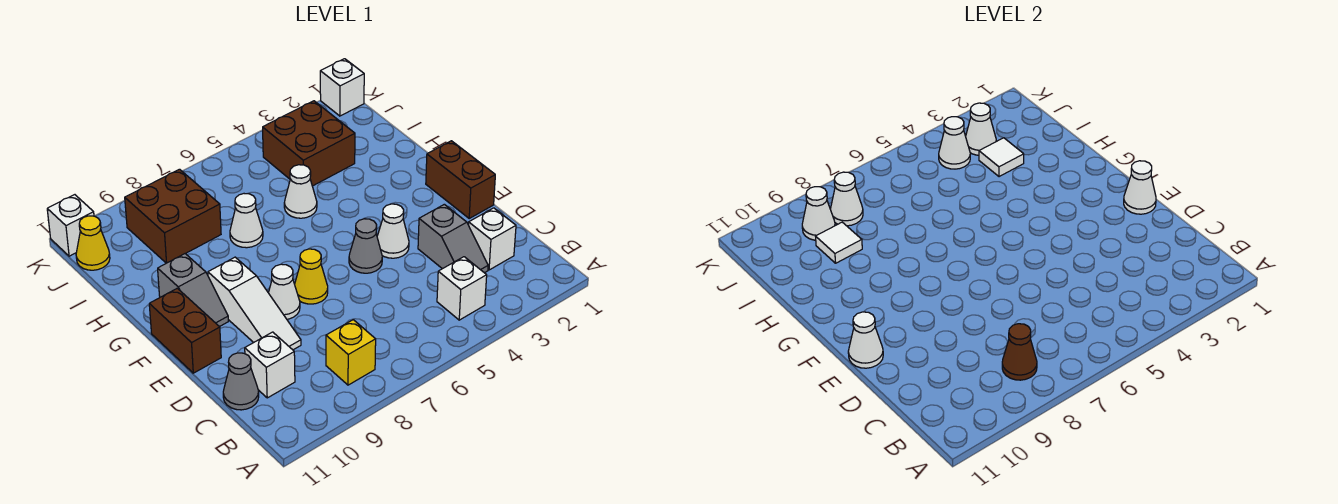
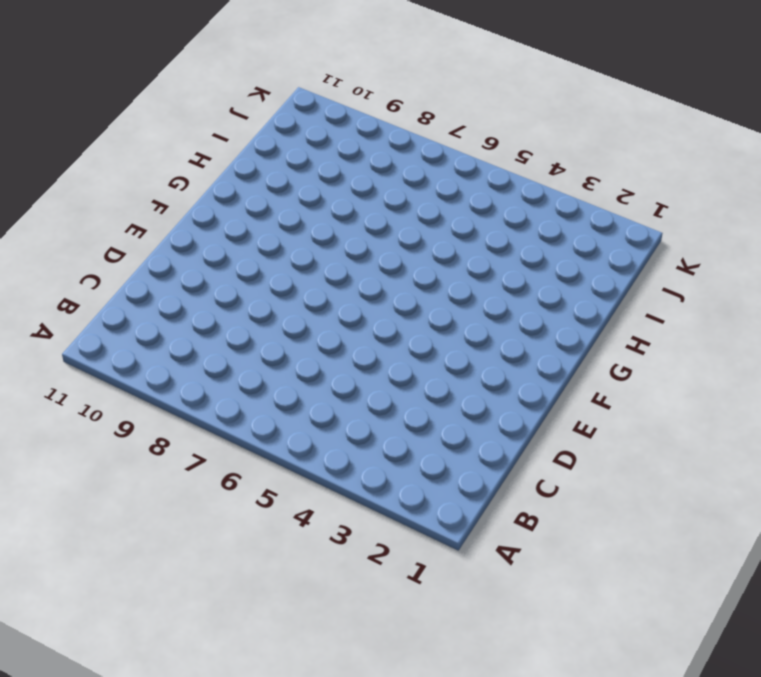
none -> white brick B4 level 1
none -> yellow brick B8 level 1
none -> white brick C2 level 1
none -> grey slope C3:D3 level 1 top D

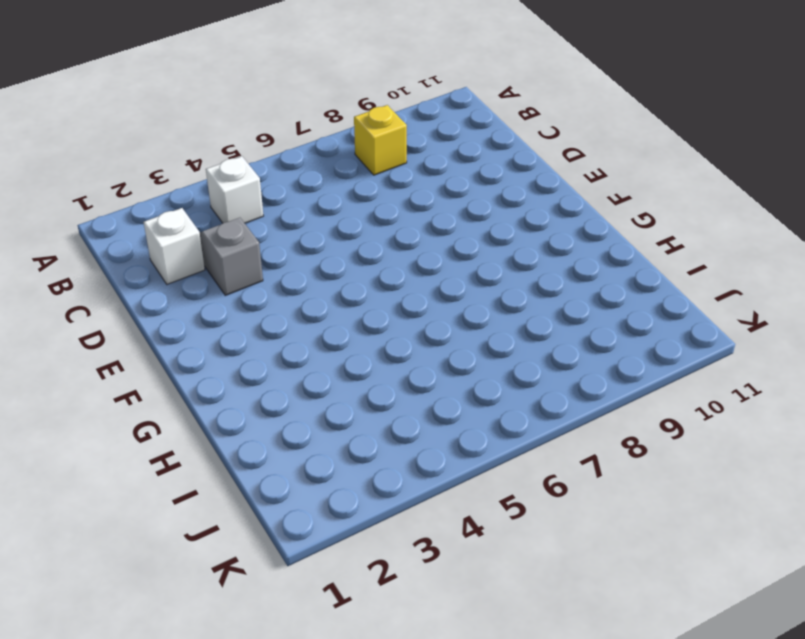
none -> white brick C10 level 1
none -> grey cone C11 level 1
none -> white slope D9:F9 level 1 top F
none -> brown brick E1:F1 level 1

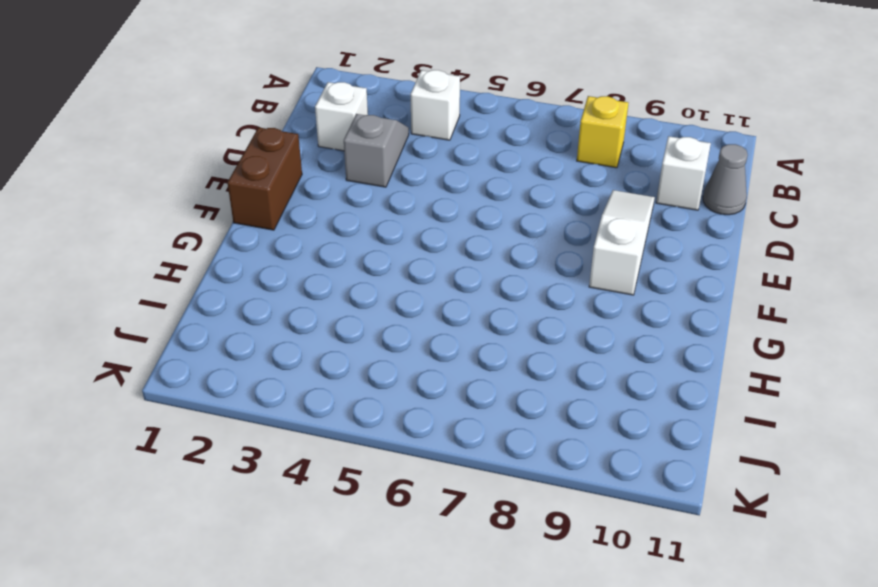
none -> white cone E4 level 1
none -> grey cone E5 level 1
none -> yellow cone E7 level 1
none -> white cone E8 level 1

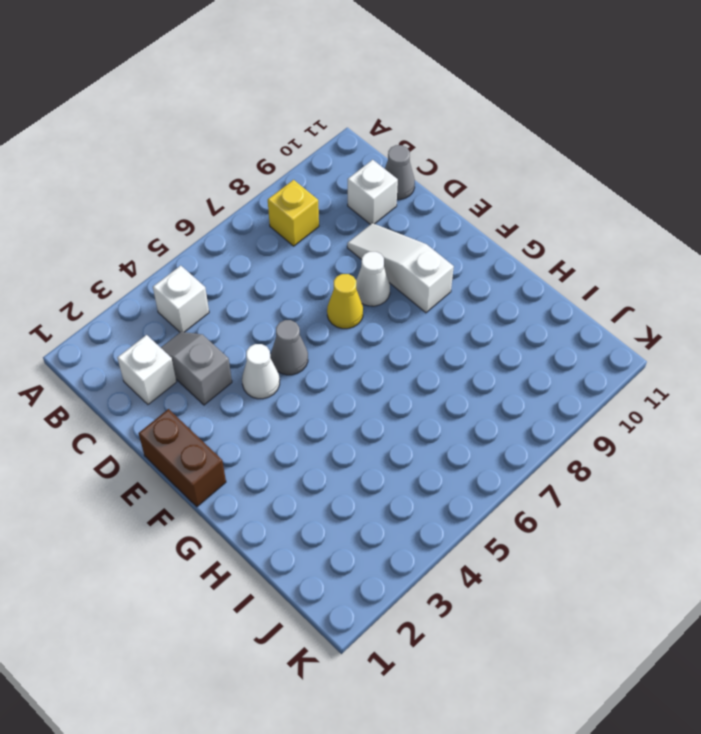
none -> brown brick E11:F11 level 1
none -> grey slope F10:G10 level 1 top G
none -> white cone H5 level 1
none -> white cone H7 level 1

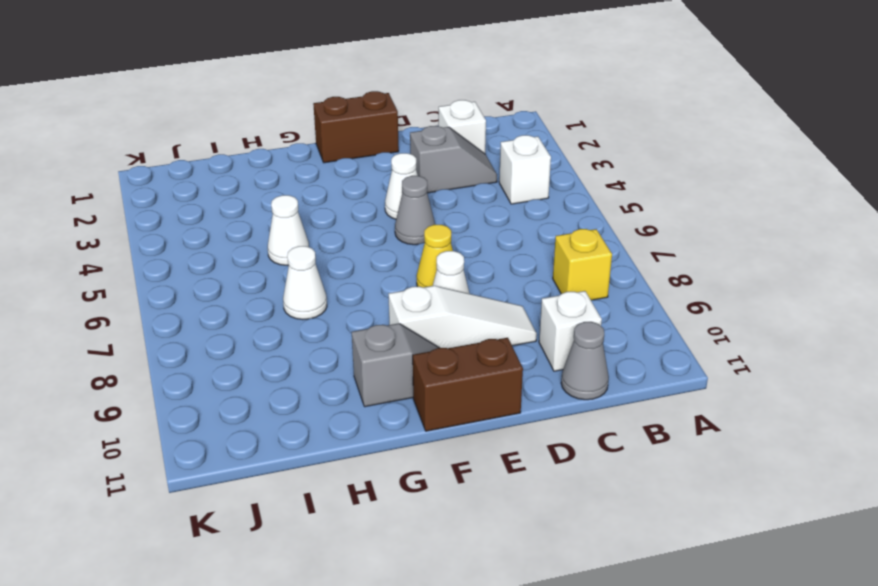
none -> brown brick I3:J4 level 1
none -> brown brick I8:J9 level 1
none -> yellow cone J11 level 1
none -> white brick K1 level 1

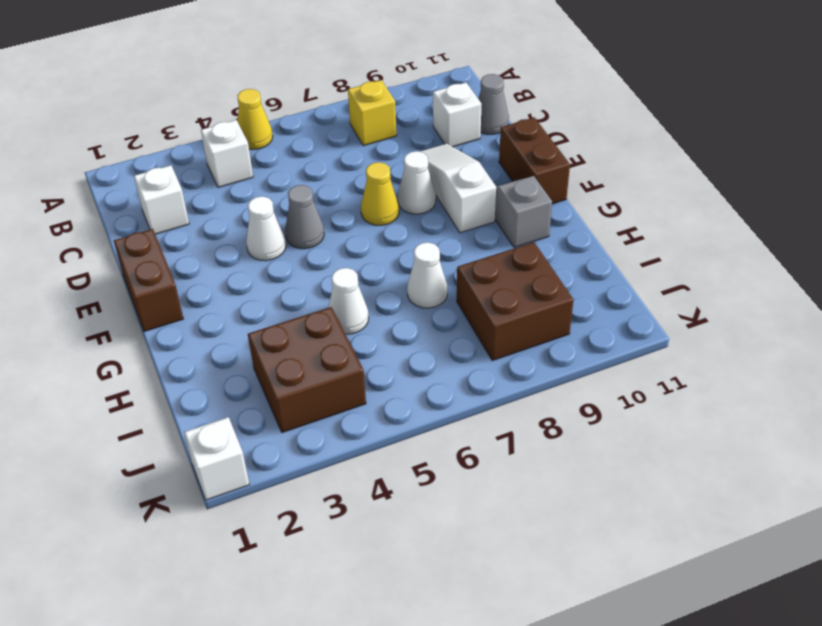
yellow cone A5 level 1 -> yellow cone J11 level 1
none -> grey slope C3:D3 level 1 top D
none -> white brick K11 level 1
none -> brown cone B8 level 2
none -> white cone E1 level 2

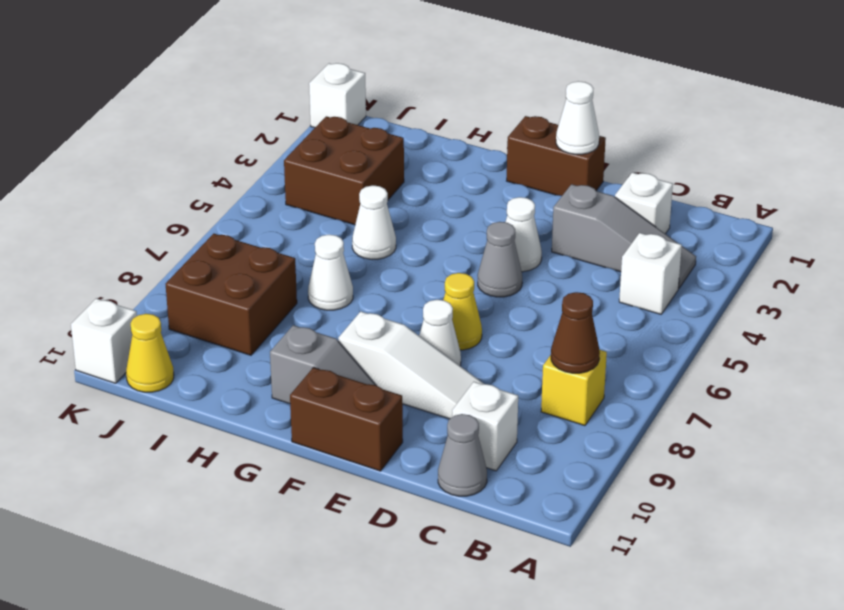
grey slope B3:D3 level 1 top D -> grey slope C3:D3 level 1 top D
none -> white cone E11 level 2
none -> white tile I3 level 2
none -> white tile I9 level 2
none -> white cone J3 level 2

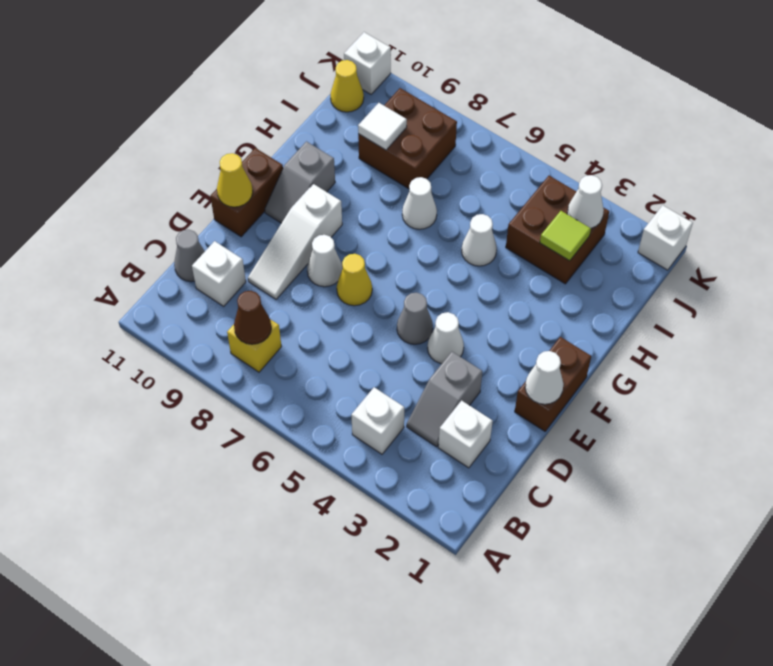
yellow cone E11 level 2 -> white cone E11 level 2
lime tile I3 level 2 -> white tile I3 level 2
none -> white cone J4 level 2
none -> white cone J8 level 2
none -> white cone J9 level 2

